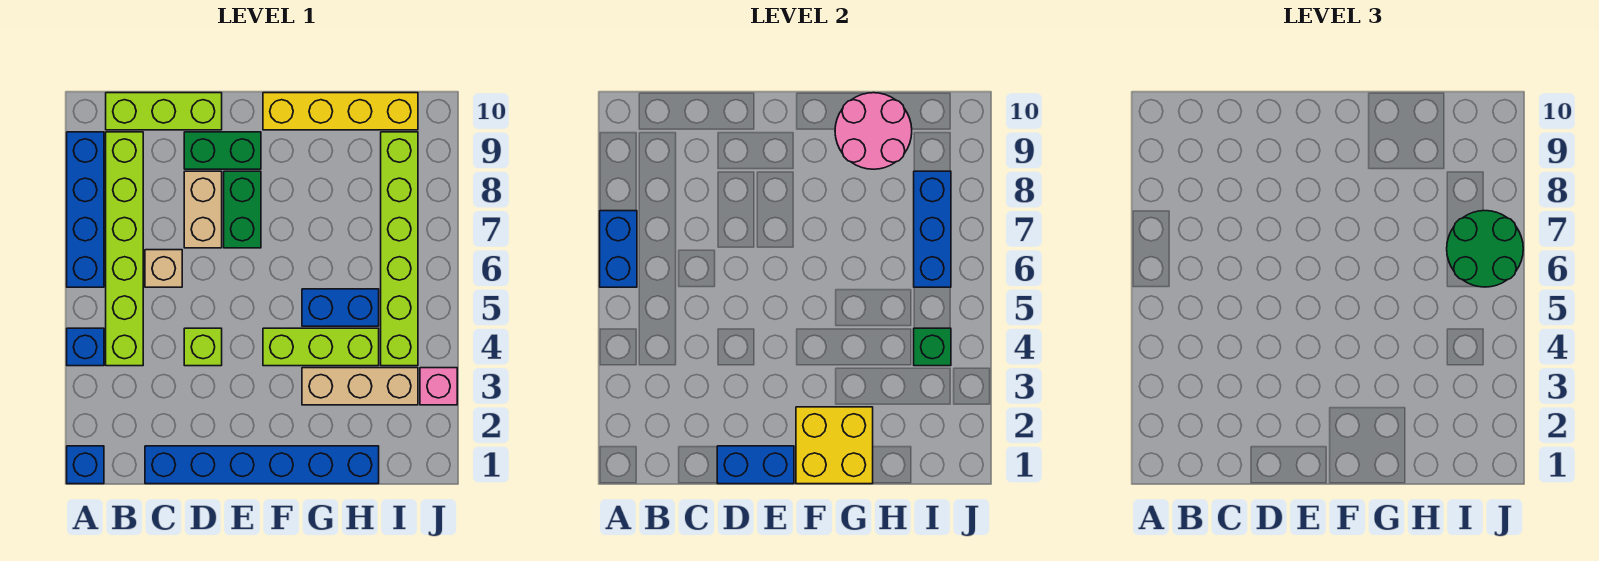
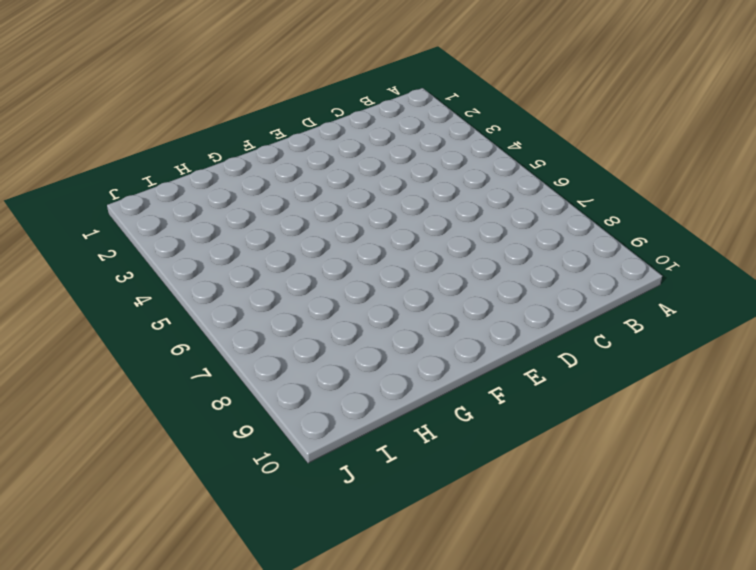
none -> blue brick A1 level 1
none -> blue brick A4 level 1
none -> blue brick A6:A9 level 1

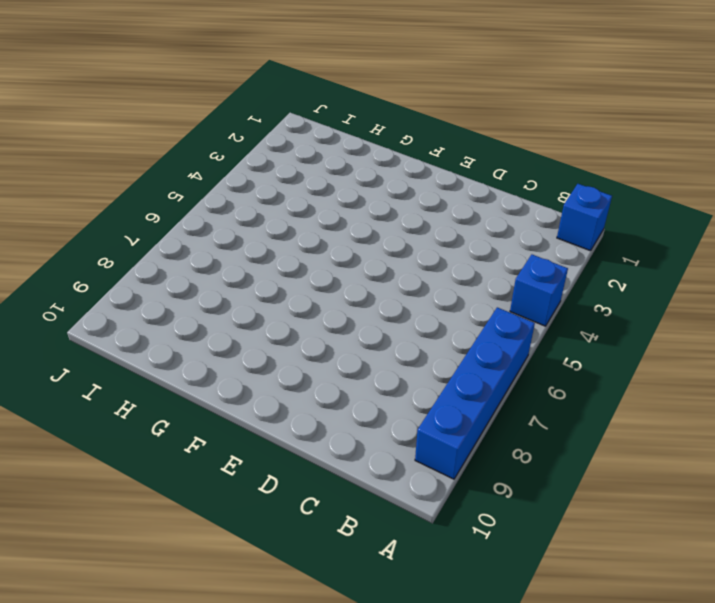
none -> lime brick B4:B9 level 1
none -> lime brick B10:D10 level 1
none -> blue brick C1:H1 level 1

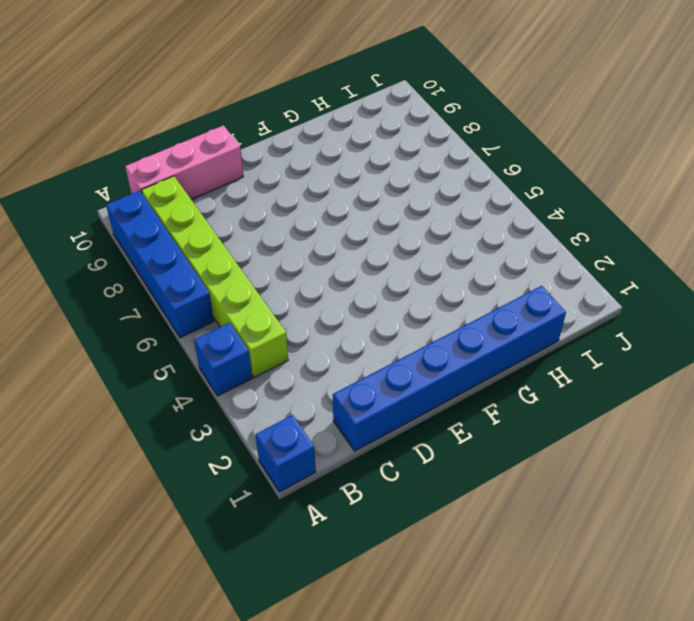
pink brick B10:D10 level 1 -> lime brick B10:D10 level 1
none -> tan brick C6 level 1
none -> lime brick D4 level 1
none -> tan brick D7:D8 level 1

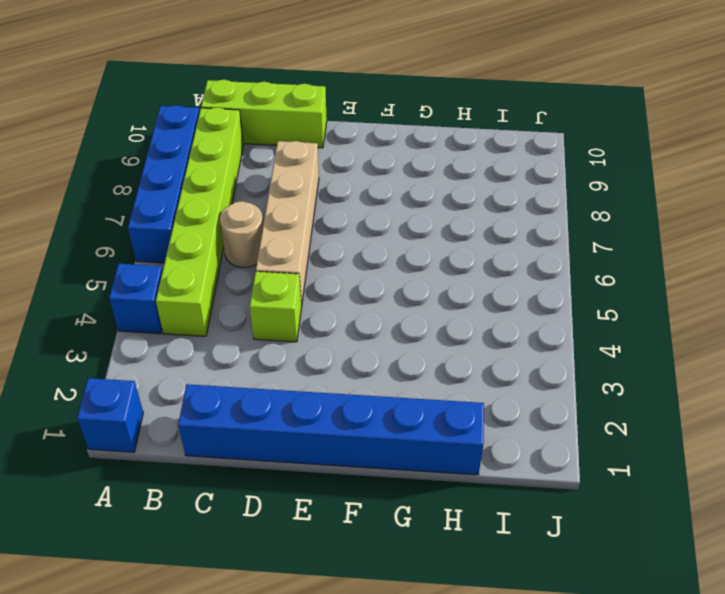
tan round brick C6 level 1 -> tan brick C6 level 1
tan brick D5:D8 level 1 -> tan brick D7:D8 level 1
none -> green brick D9:E9 level 1
none -> green brick E7:E8 level 1
none -> lime brick F4:H4 level 1

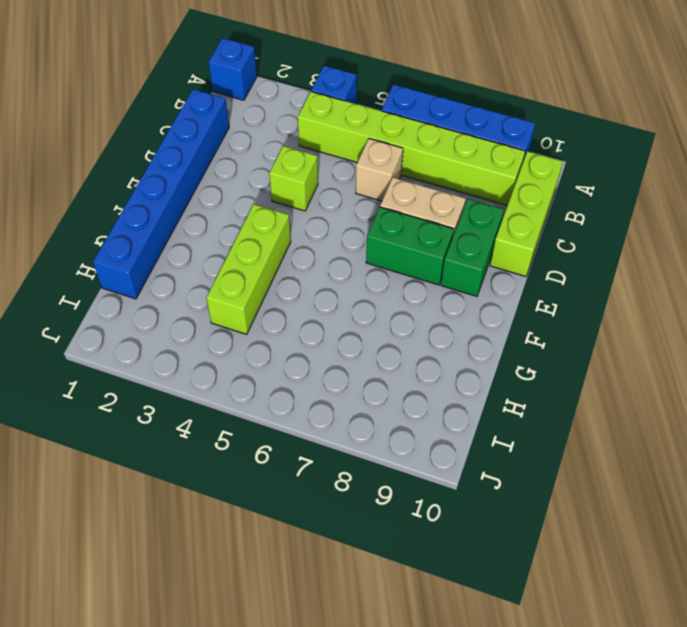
none -> yellow brick F10:I10 level 1
none -> tan brick G3:I3 level 1
none -> blue brick G5:H5 level 1

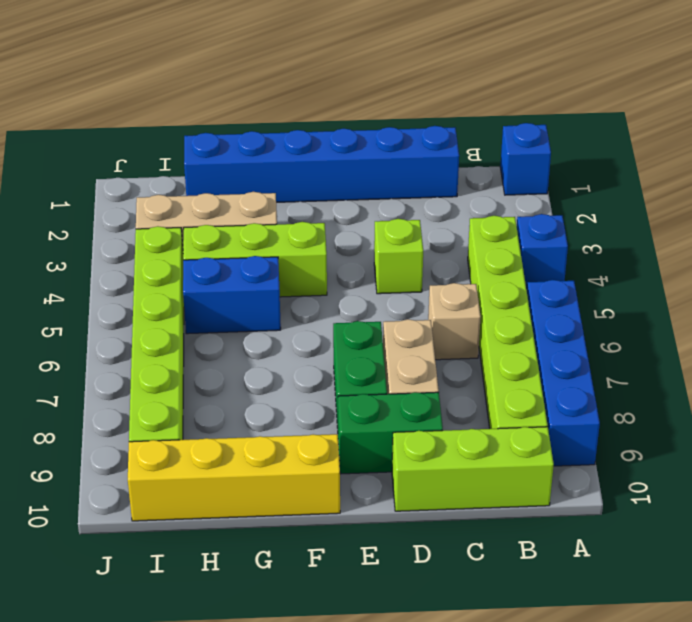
none -> pink brick J3 level 1
none -> blue brick A6:A7 level 2
none -> blue brick D1:E1 level 2

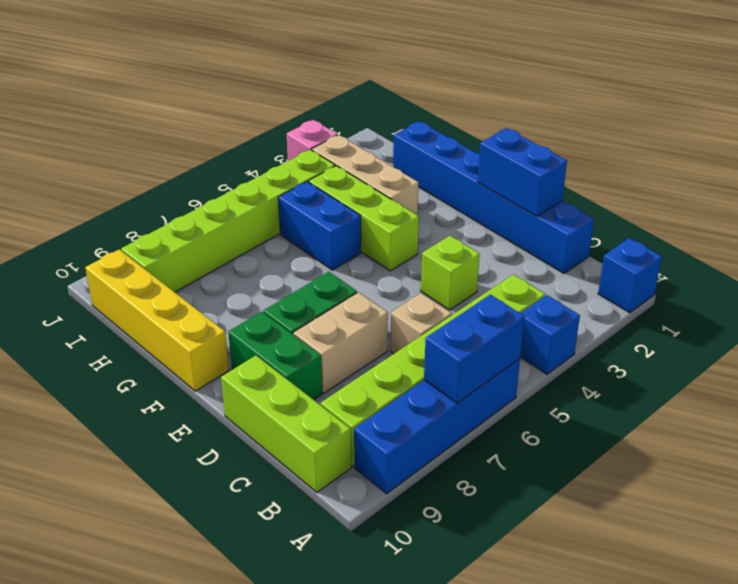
none -> yellow brick F1:G2 level 2
none -> pink round brick G9:H10 level 2
none -> green brick I4 level 2

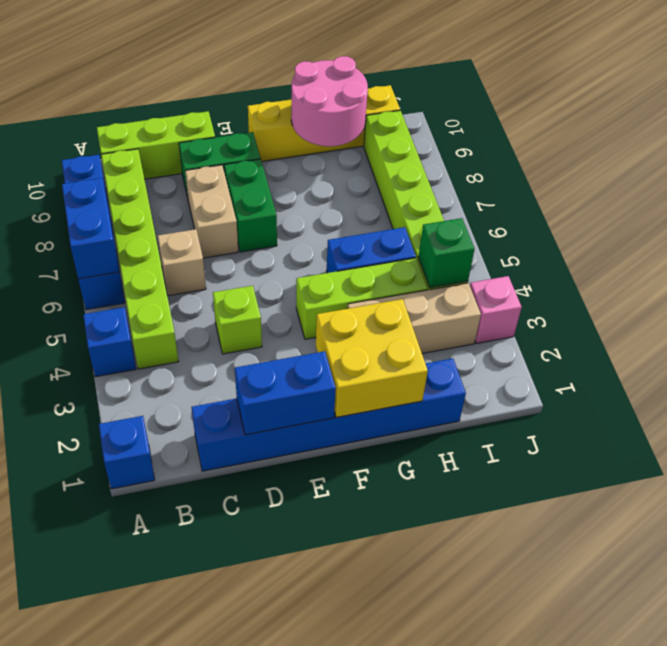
none -> blue brick I6:I8 level 2
none -> green round brick I6:J7 level 3

